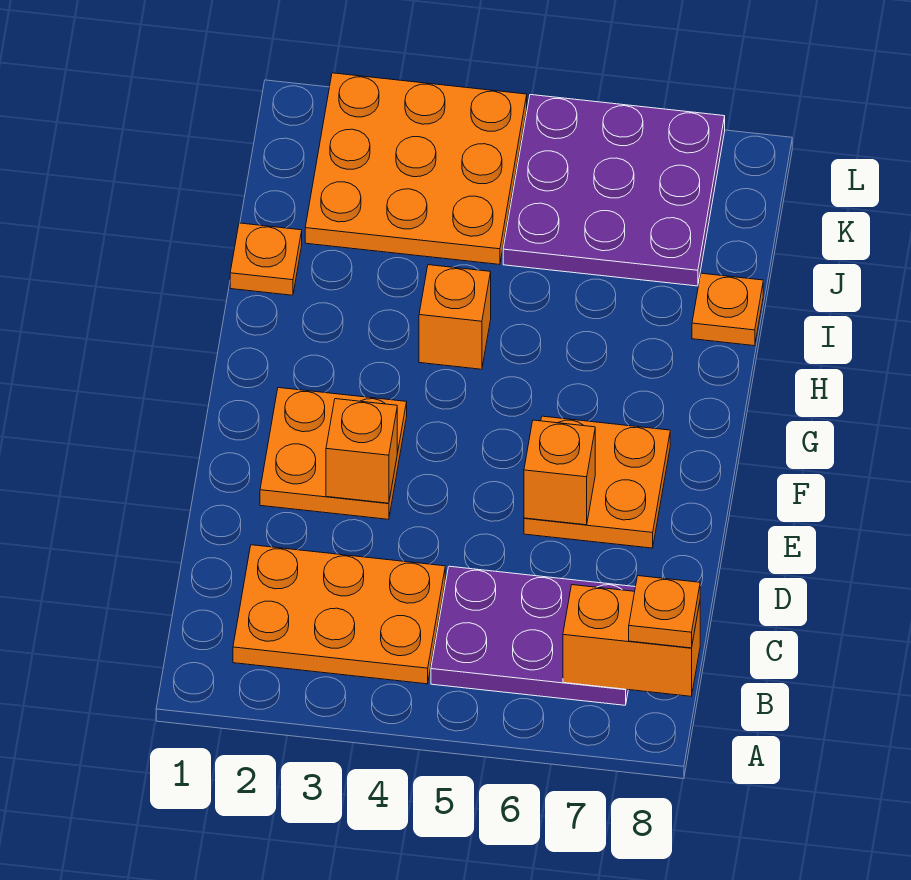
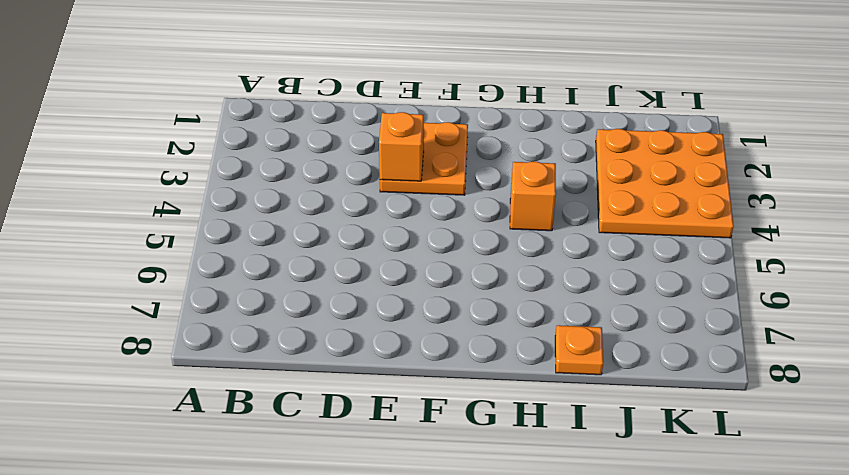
none -> orange plate B2:C4 level 1
none -> purple plate B5:C7 level 1
none -> orange plate E6:F7 level 1

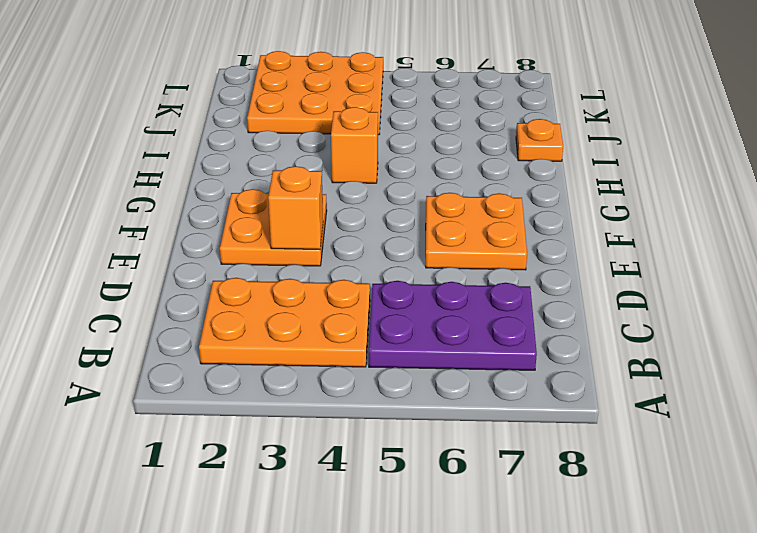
none -> orange plate I1 level 1
none -> purple plate J5:L7 level 1
none -> orange brick B7:B8 level 2

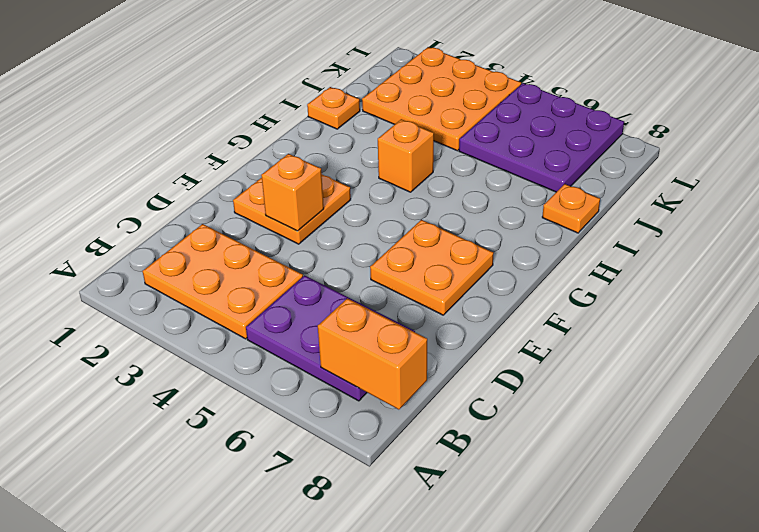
none -> orange brick E6 level 2
none -> orange plate B8 level 3

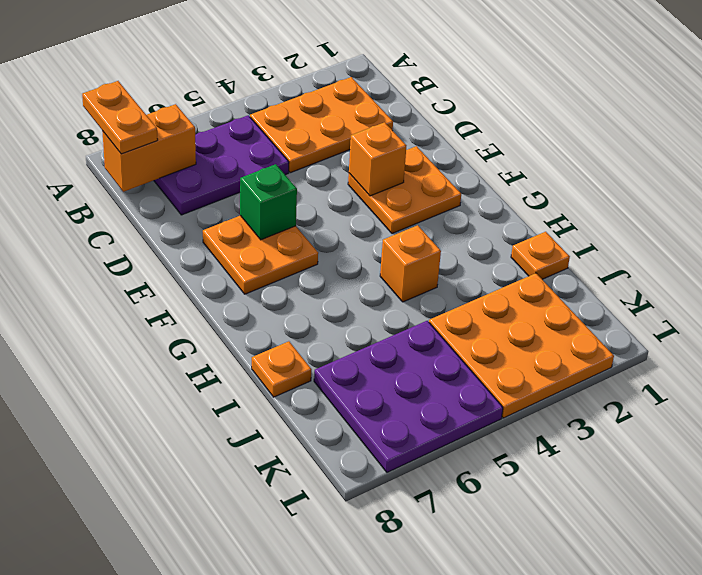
orange plate A8:B8 level 3 -> orange plate B8 level 3
green brick E6 level 2 -> orange brick E6 level 2

